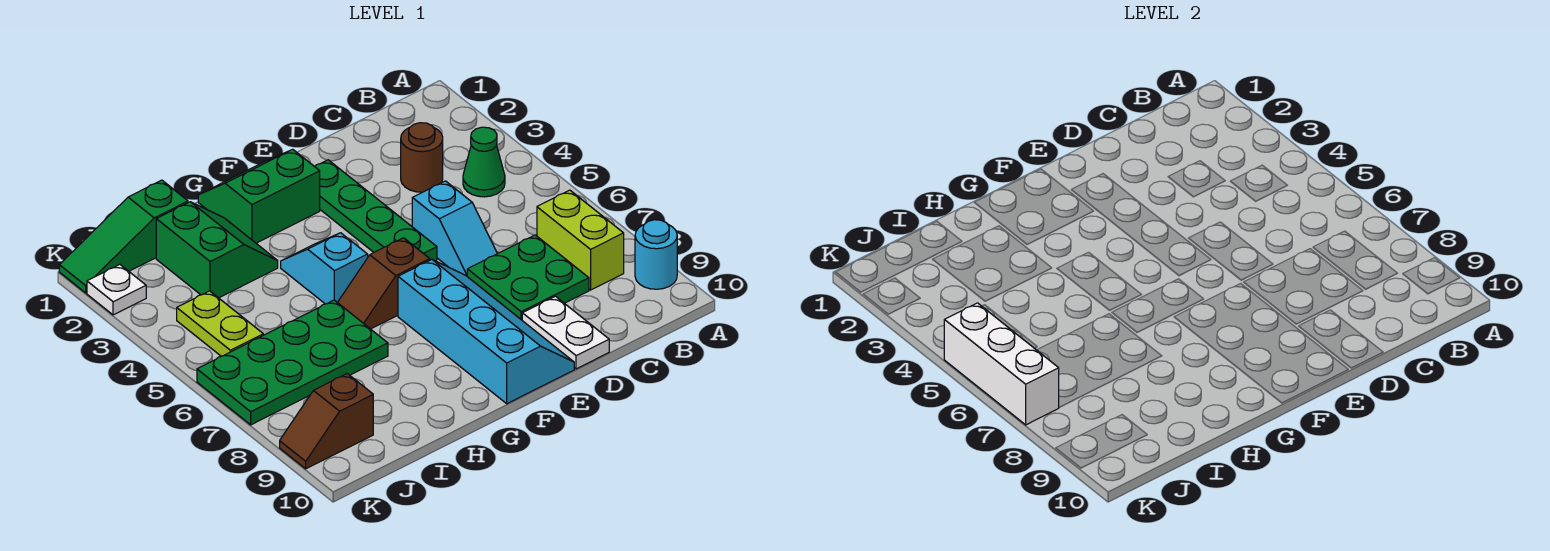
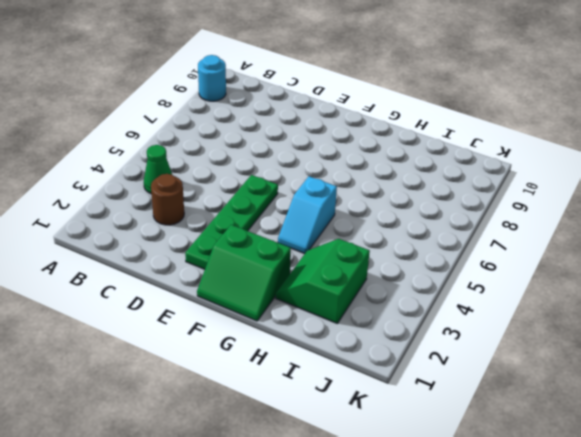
none -> lime brick B7:B8 level 1
none -> green plate C7:D8 level 1
none -> cyan slope D5:D6 level 1 top 5

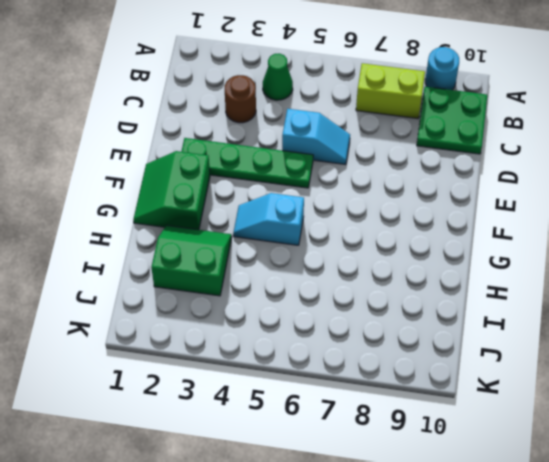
green plate B9:C10 level 1 -> green plate C7:D8 level 1
none -> white plate D9:D10 level 1
none -> cyan slope E7:F10 level 1 top F
none -> brown slope F6:G6 level 1 top F

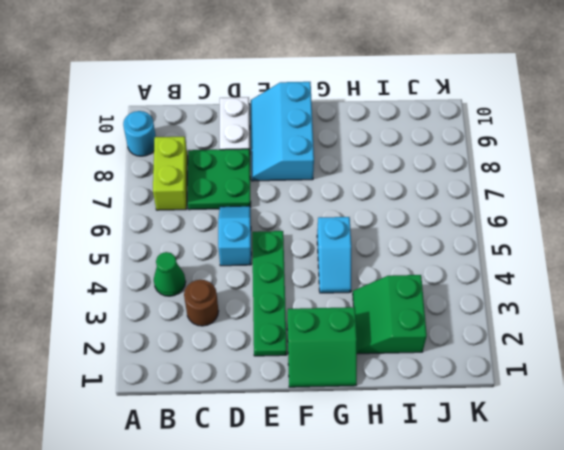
cyan slope E8:F10 level 1 top F -> cyan slope E7:F10 level 1 top F
none -> brown slope F6:G6 level 1 top F
none -> green plate H6:K7 level 1
none -> green slope I1:K1 level 1 top I

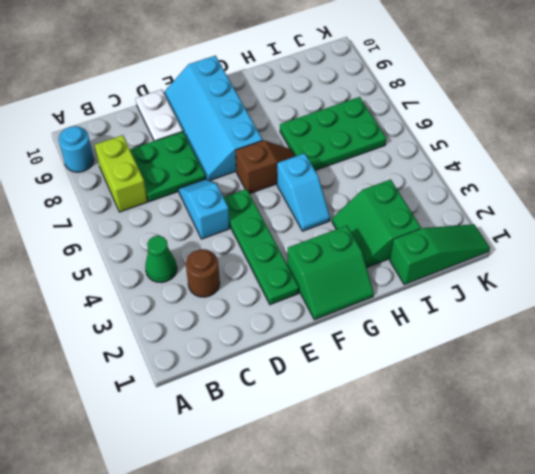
green plate H6:J7 level 1 -> green plate H6:K7 level 1
none -> lime plate J4:J5 level 1
none -> brown slope J9:K9 level 1 top J
none -> white plate K2 level 1

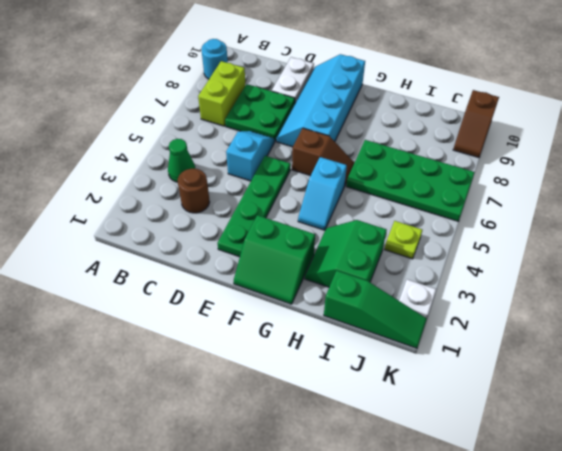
lime plate J4 level 1 -> lime plate J4:J5 level 1
brown slope K9:K10 level 1 top 10 -> brown slope J9:K9 level 1 top J
none -> white brick K5:K7 level 2

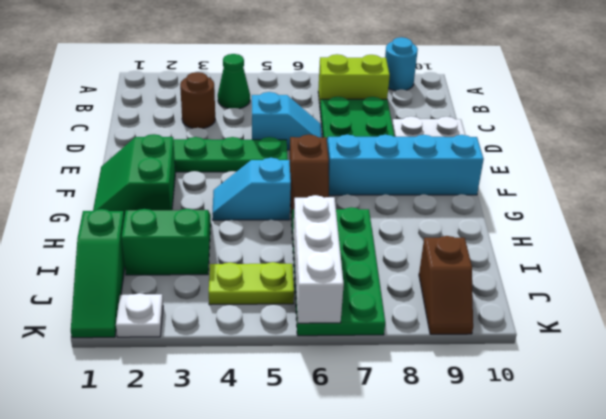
white brick I6:K6 level 2 -> white brick K5:K7 level 2

